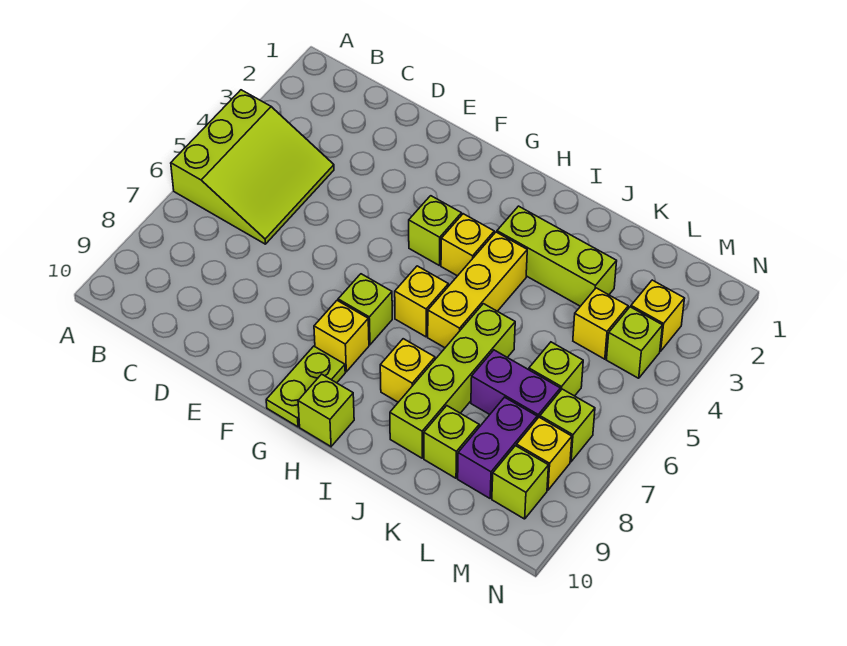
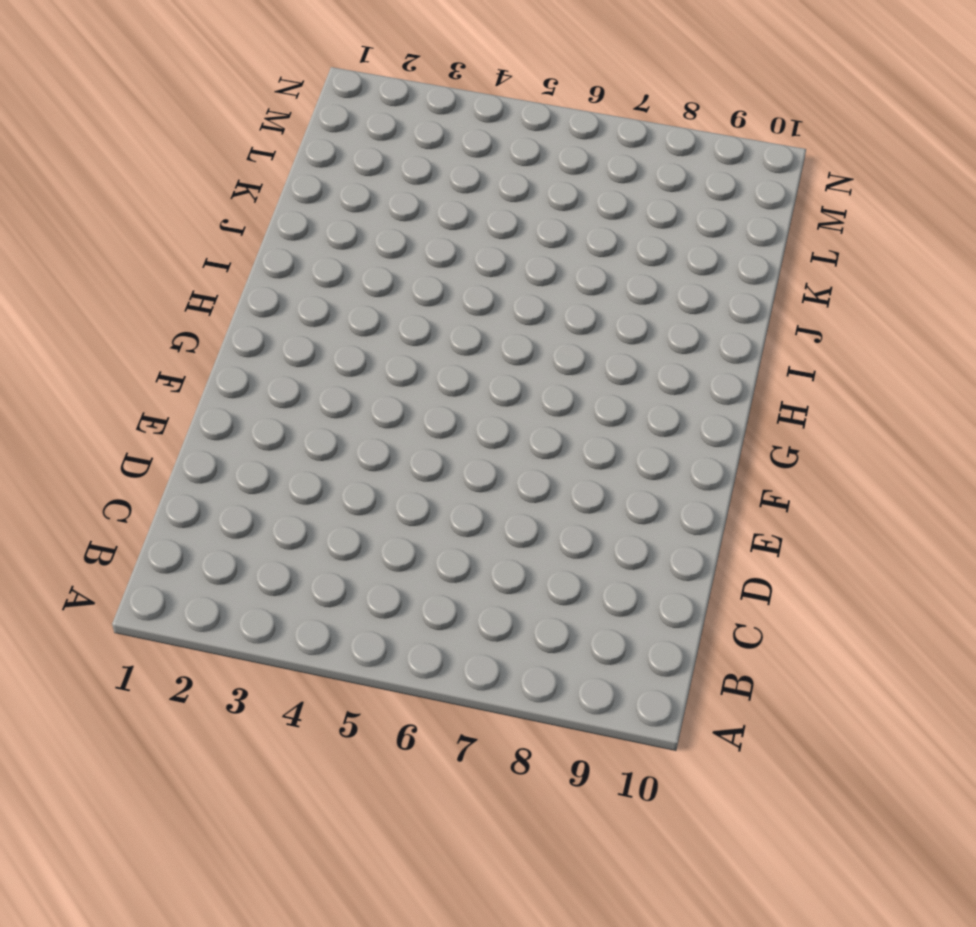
none -> lime slope A4:C6 level 1 top A
none -> lime brick G4 level 1
none -> lime brick G7 level 1

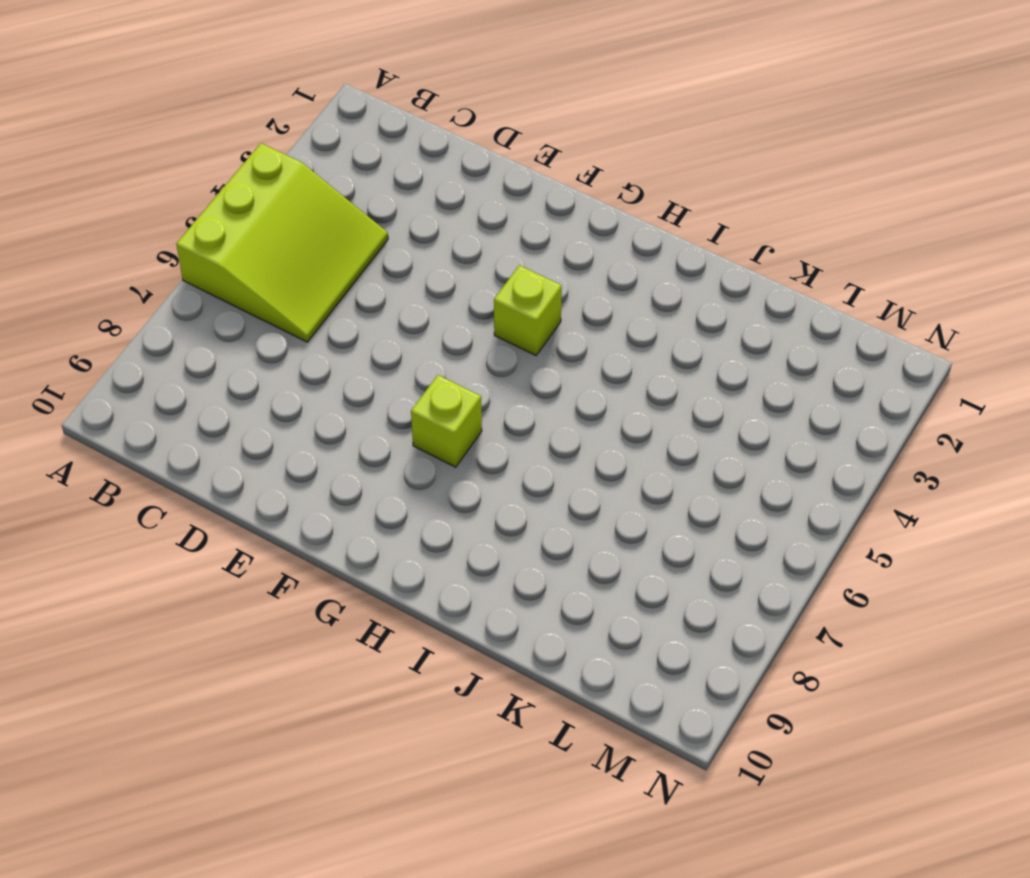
none -> yellow brick G8 level 1
none -> lime plate G9:G10 level 1
none -> yellow brick H4 level 1

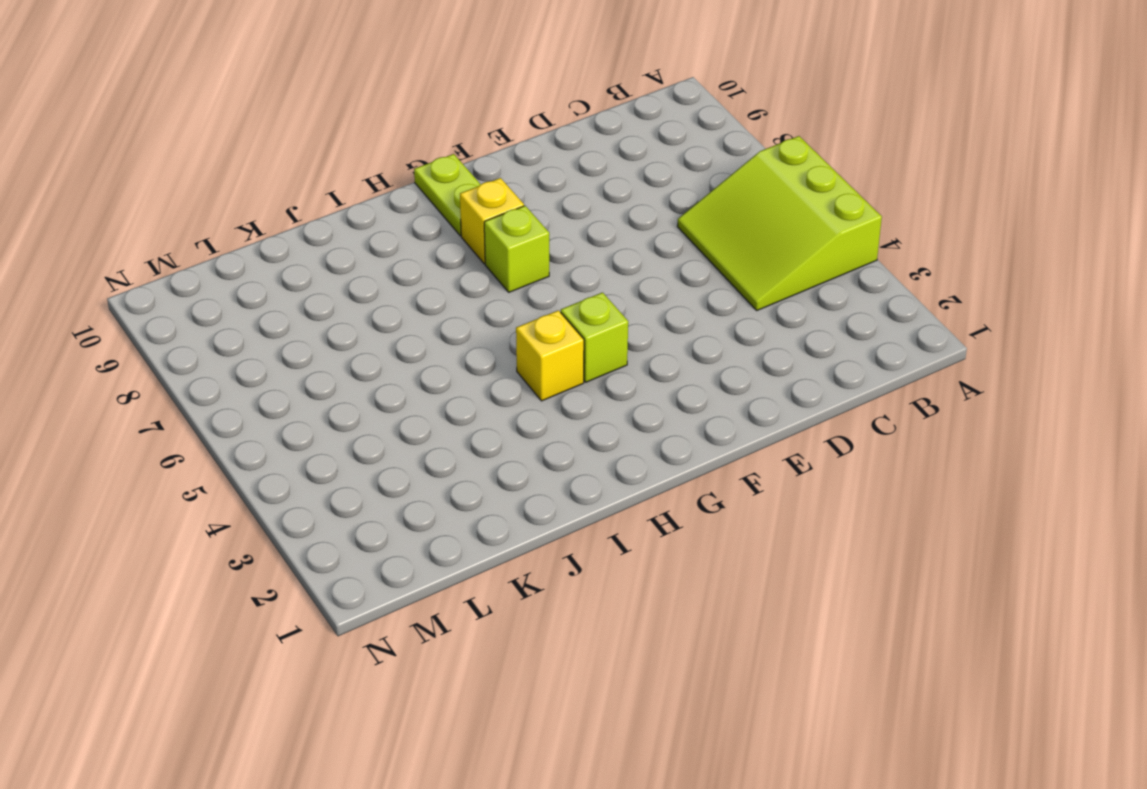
none -> yellow brick H6 level 1
none -> lime brick H10 level 1
none -> lime brick I3:K3 level 1

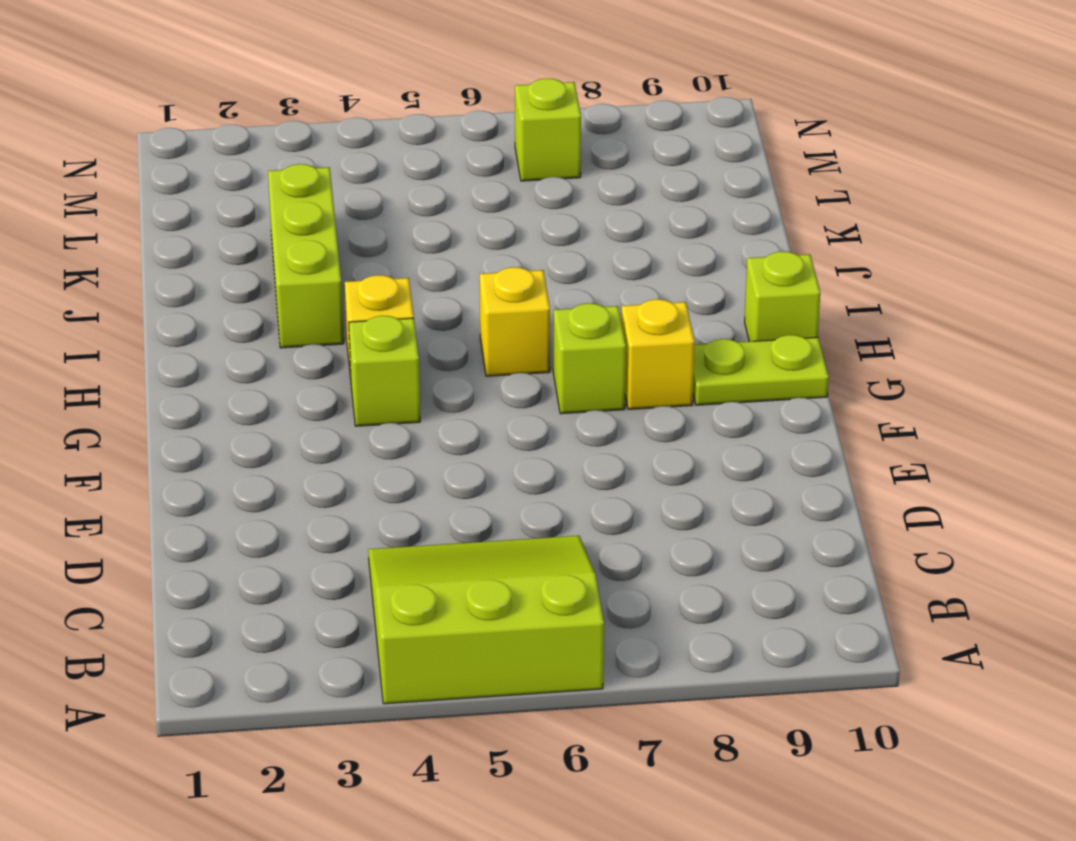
none -> yellow brick I4:I6 level 1
none -> yellow brick I8 level 1
none -> lime brick J6:J9 level 1

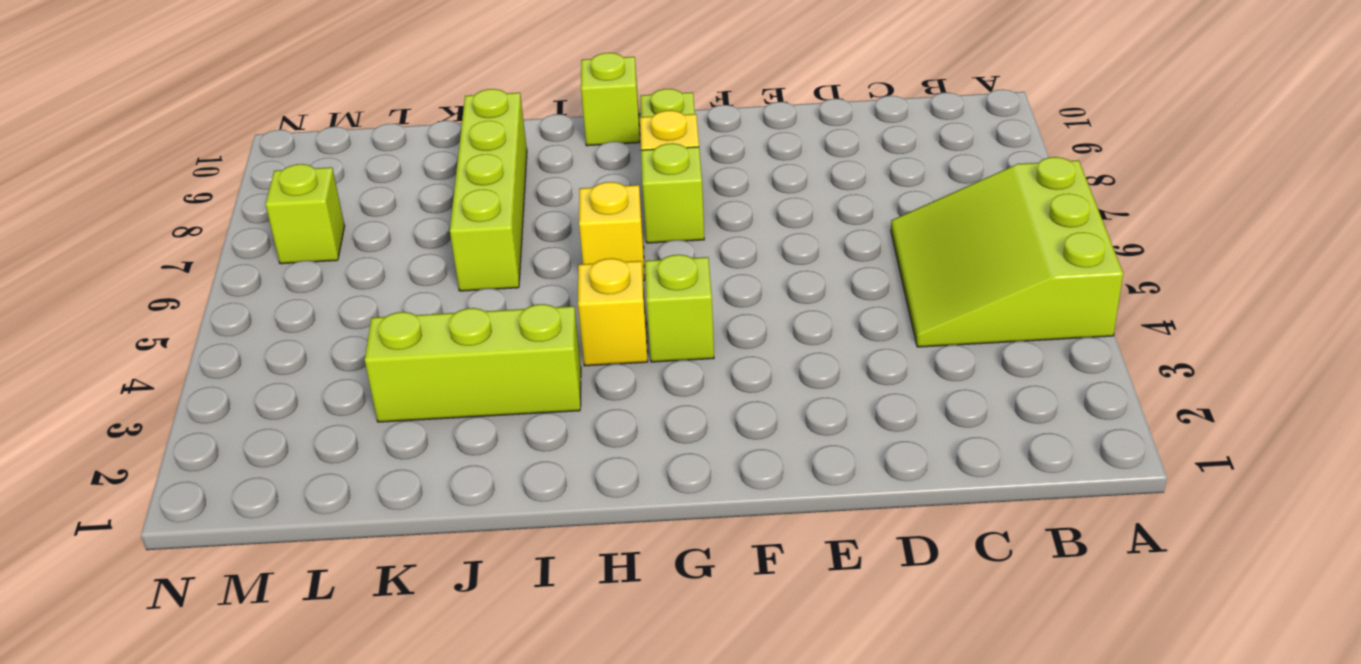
none -> yellow brick I4:I6 level 1
none -> yellow brick I8 level 1
none -> purple brick K7:L7 level 1

